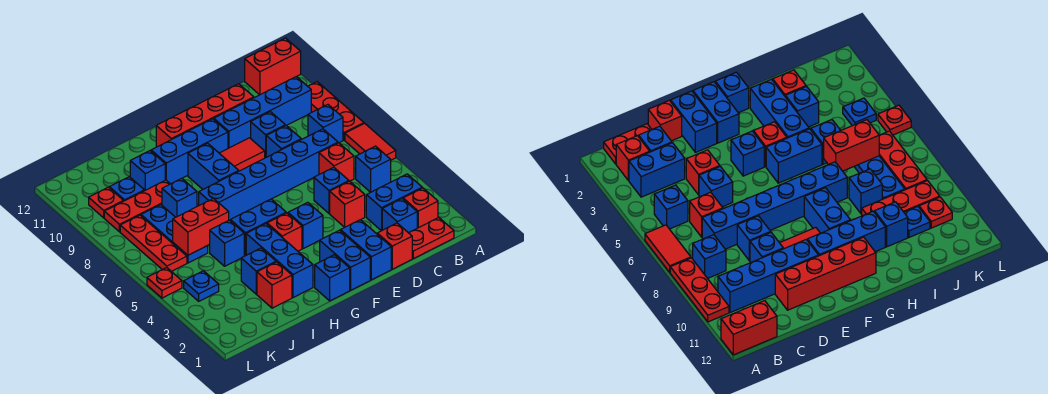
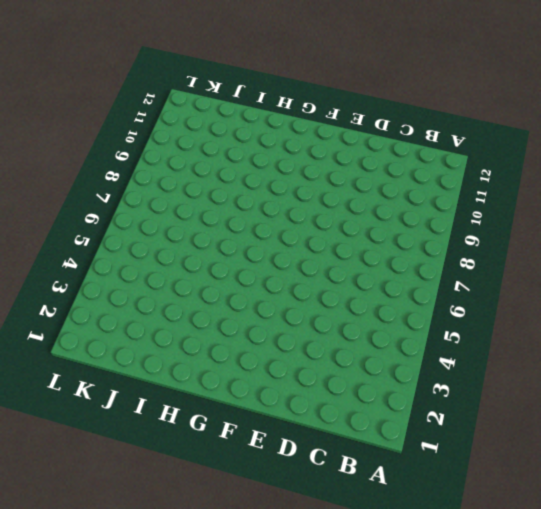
none -> red tile A6:A7 level 1
none -> red plate A8:A10 level 1
none -> red brick A12:B12 level 1
none -> red plate B1:C1 level 1

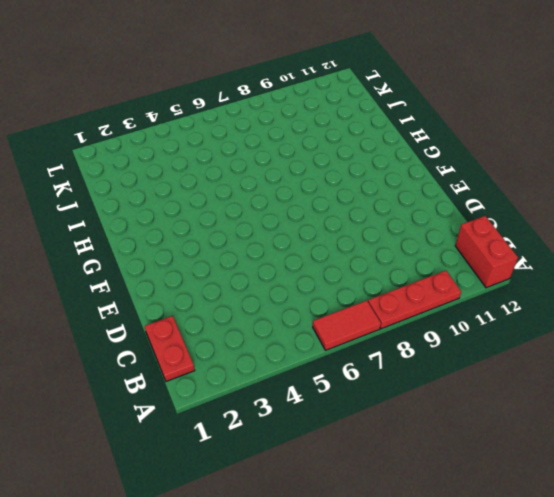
none -> red brick B2 level 1
none -> blue brick B3:C3 level 1
none -> blue brick B5 level 1
none -> blue brick B8 level 1

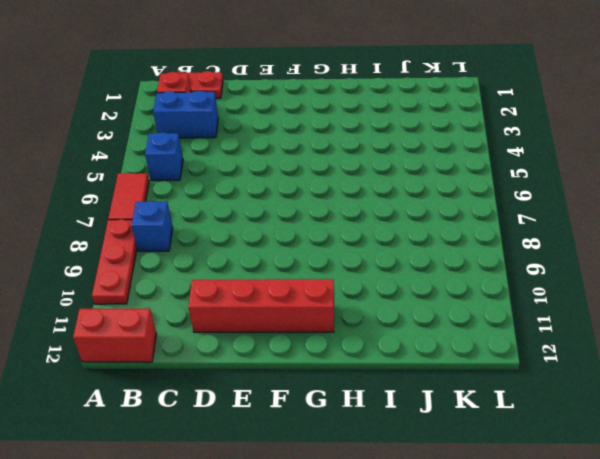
none -> blue brick B10:E10 level 1
none -> blue brick C2 level 1
none -> red brick C6 level 1
none -> blue brick C7:H7 level 1

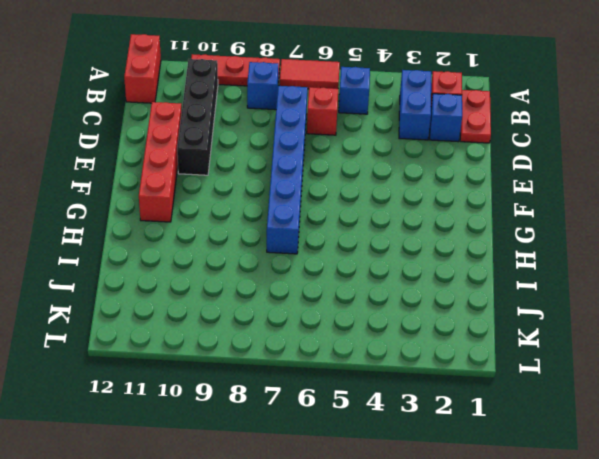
black brick B10:E10 level 1 -> blue brick B10:E10 level 1
none -> red brick D1 level 1
none -> red brick D4 level 1
none -> blue brick D5 level 1
none -> blue brick D8 level 1

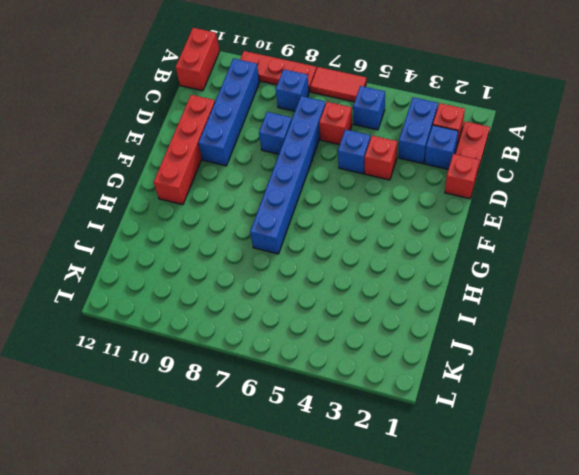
none -> blue brick D9 level 1
none -> blue brick E1:E2 level 1
none -> red tile E9:F9 level 1
none -> blue brick F1:F2 level 1

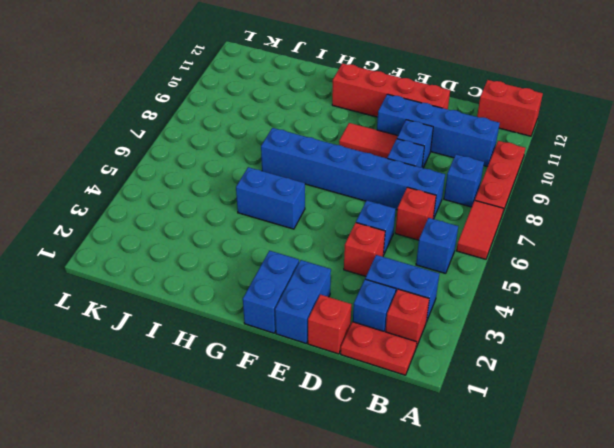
none -> blue brick F4 level 1
none -> blue brick F10:H10 level 1
none -> blue brick G1 level 1
none -> red brick G4 level 1

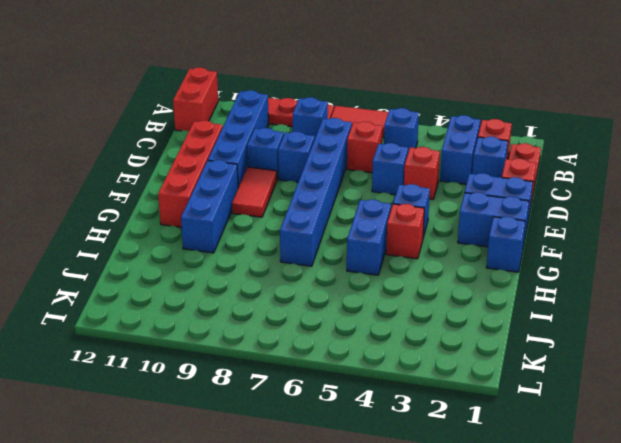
none -> blue brick G8:G9 level 1
none -> blue brick H2:H4 level 1
none -> red brick I2 level 1
none -> blue brick I3 level 1

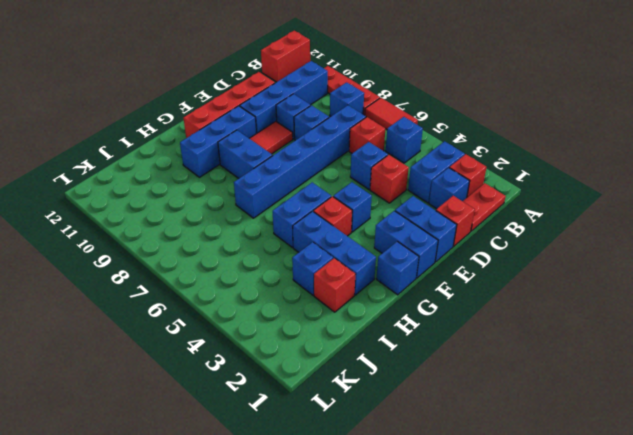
none -> blue brick I5 level 1
none -> blue brick I8 level 1
none -> red plate I9:K9 level 1
none -> blue brick I10 level 1

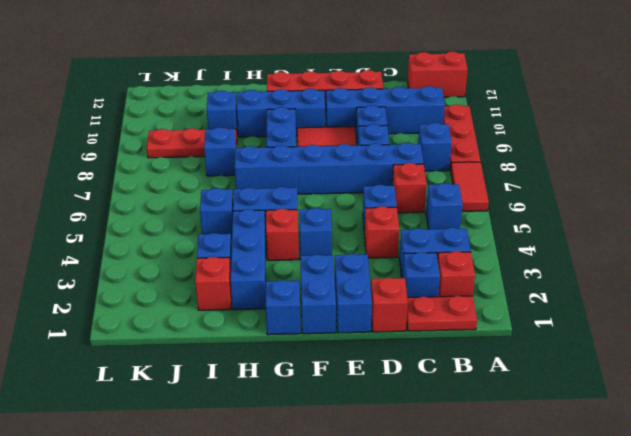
none -> blue plate J6:J8 level 1
none -> blue plate J10 level 1
none -> blue plate K4 level 1
none -> red plate K6:K8 level 1

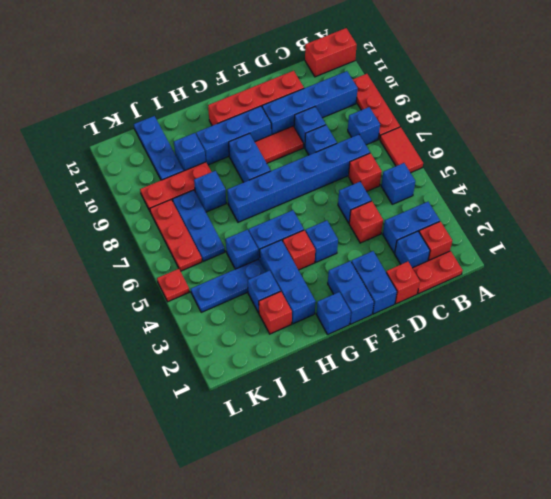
blue plate I4:K4 level 1 -> blue plate K4 level 1
blue plate J10:J12 level 1 -> blue plate J10 level 1
none -> red plate K10 level 1
none -> red brick I6:J6 level 2

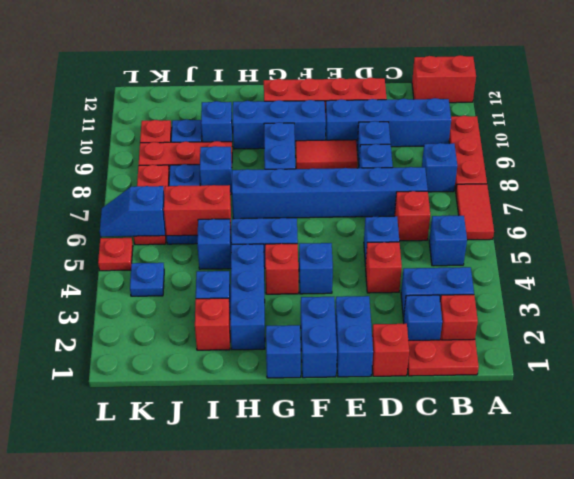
blue slope K6:L6 level 2 top K -> none

